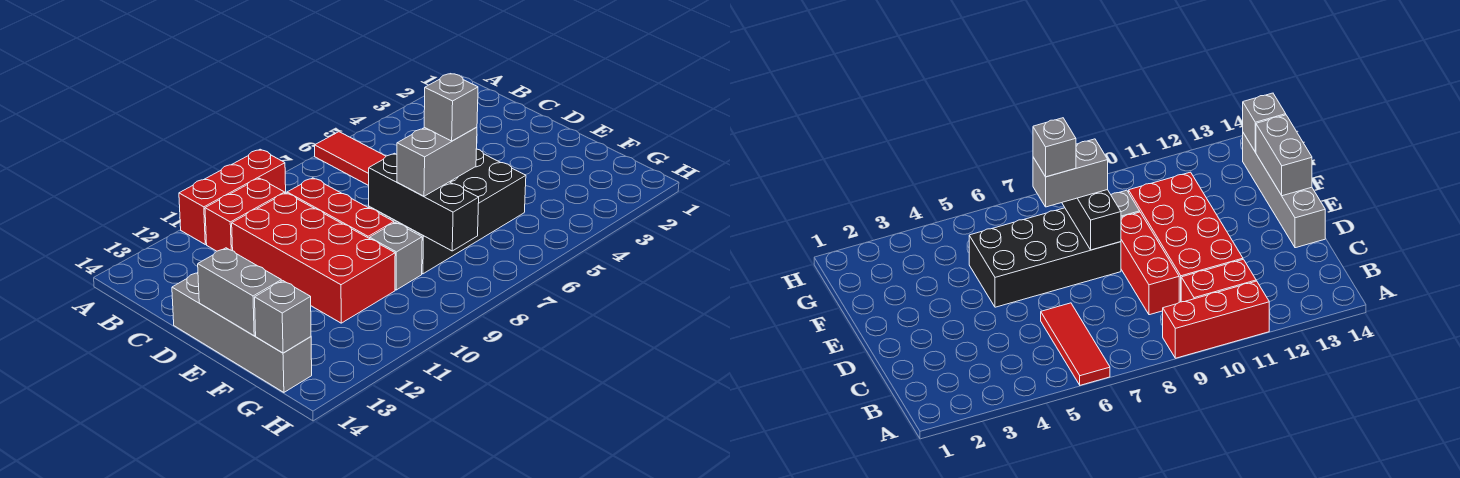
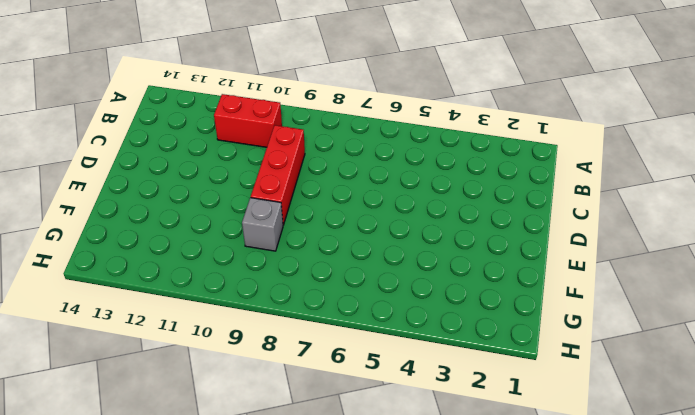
none -> red tile A6:C6 level 1
none -> red brick A9:A11 level 1
none -> red brick C10:F11 level 1

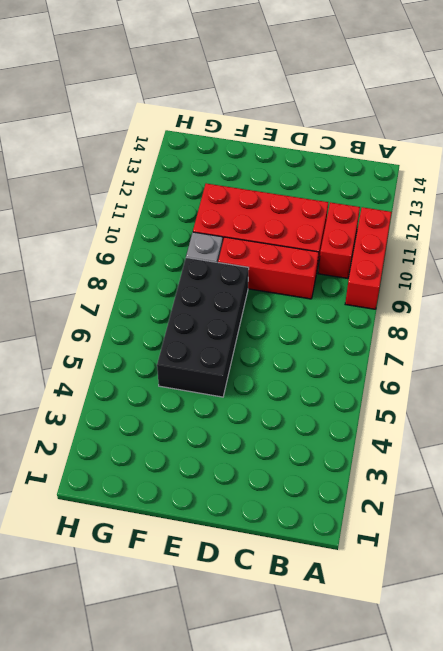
none -> red tile A6:C6 level 1
none -> grey brick D14:G14 level 1
none -> black brick E8:G8 level 2

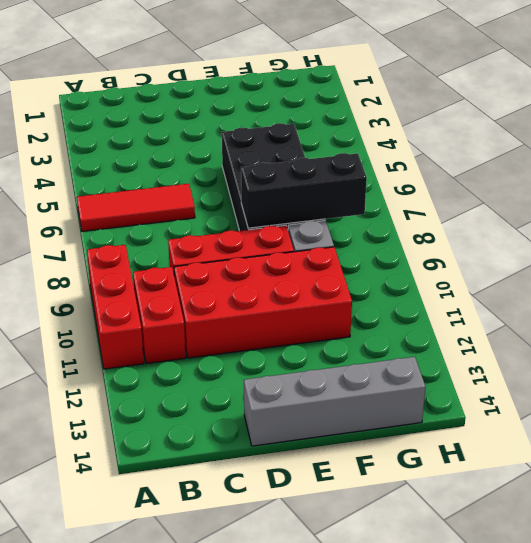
none -> grey brick E14:F14 level 2
none -> grey brick G14 level 2
none -> grey brick F7:F8 level 3

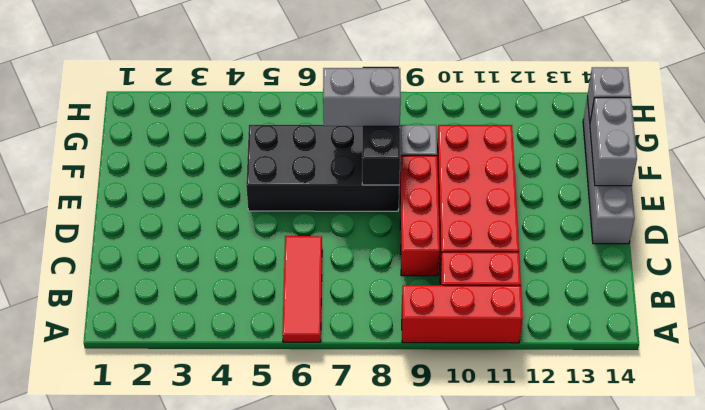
none -> grey brick F7 level 4

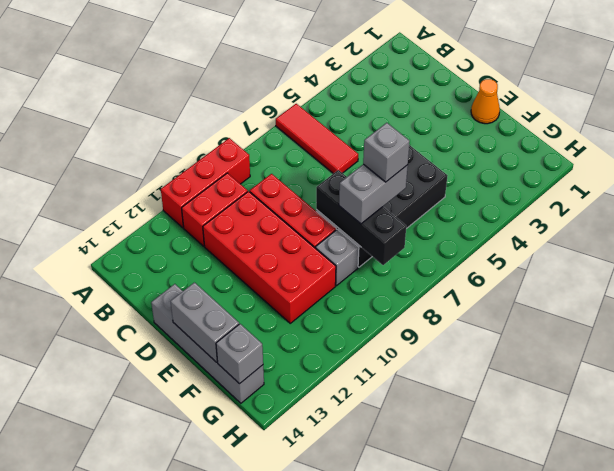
orange cone E1 level 1 -> none

